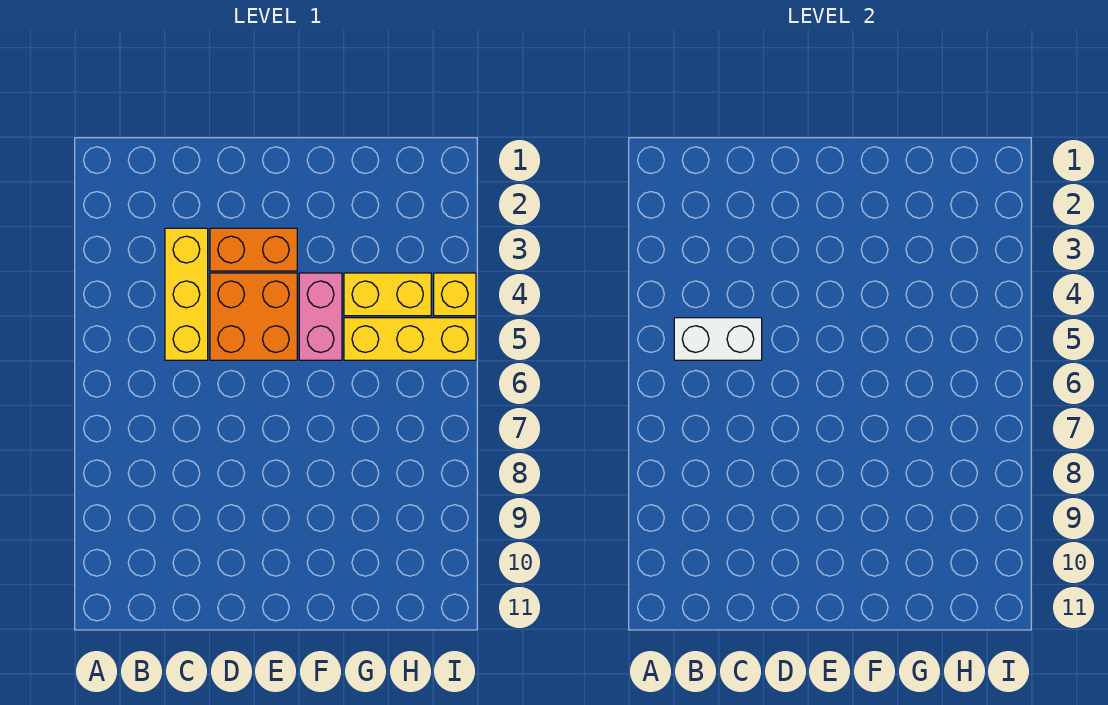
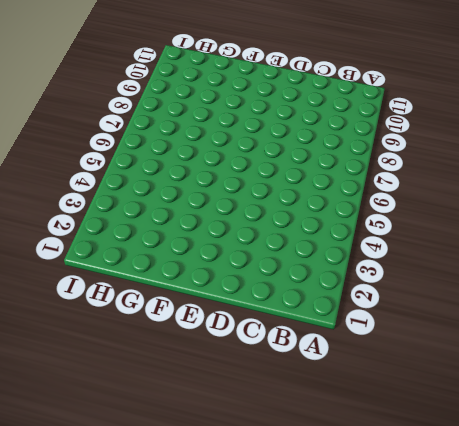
none -> yellow brick C3:C5 level 1
none -> orange brick D3:E3 level 1

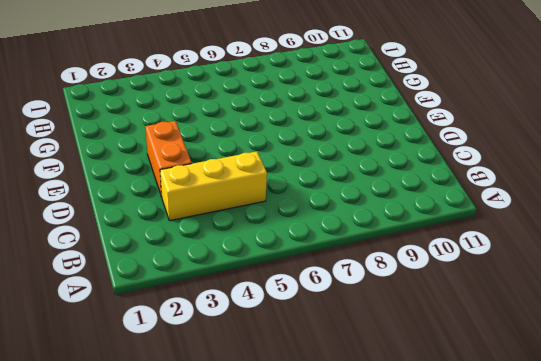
none -> orange brick D4:E5 level 1
none -> pink brick F4:F5 level 1

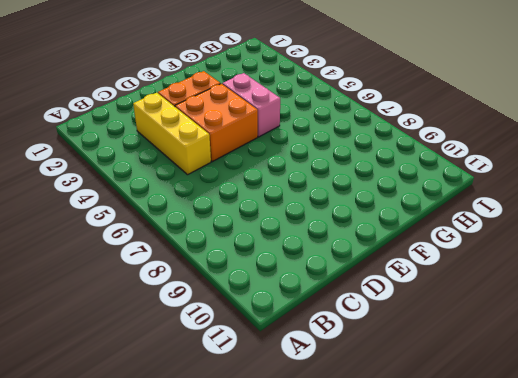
none -> yellow brick G4:H4 level 1
none -> yellow brick G5:I5 level 1

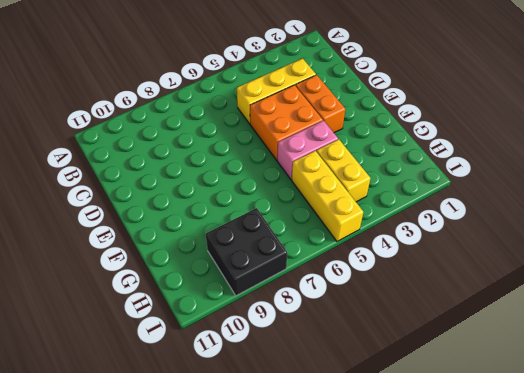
black brick H8:I9 level 1 -> none
none -> yellow brick I4 level 1
none -> white brick B5:C5 level 2

